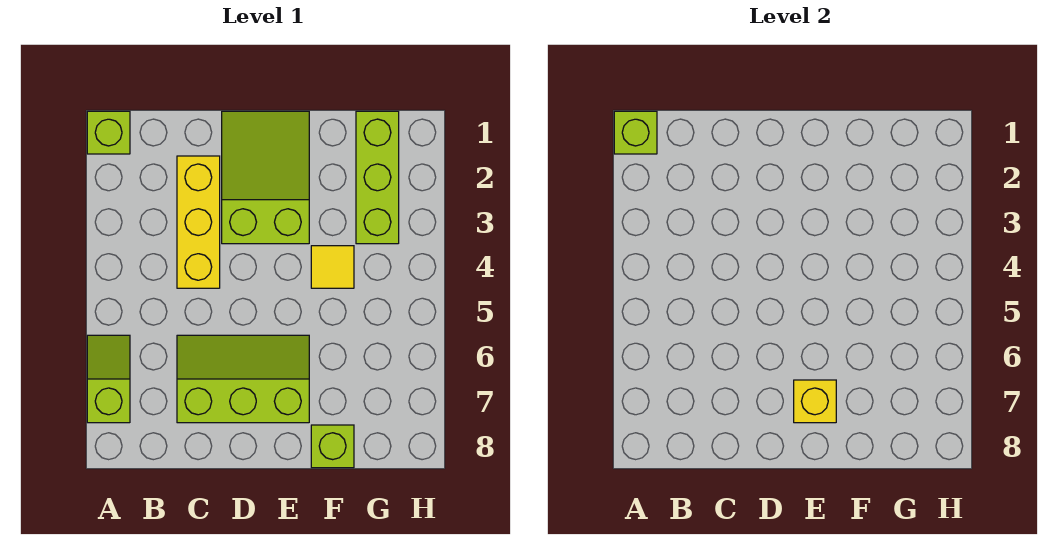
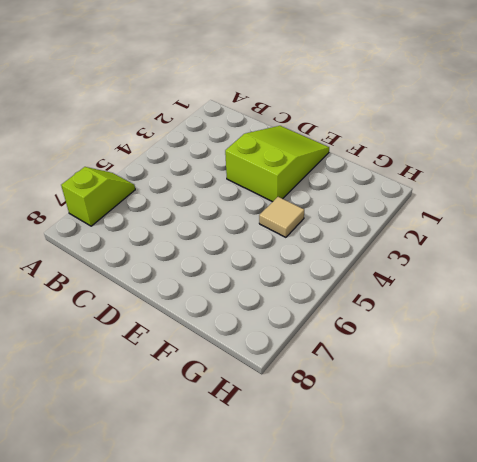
tan tile F4 level 1 -> yellow tile F4 level 1
none -> lime brick A1 level 1
none -> yellow brick C2:C4 level 1

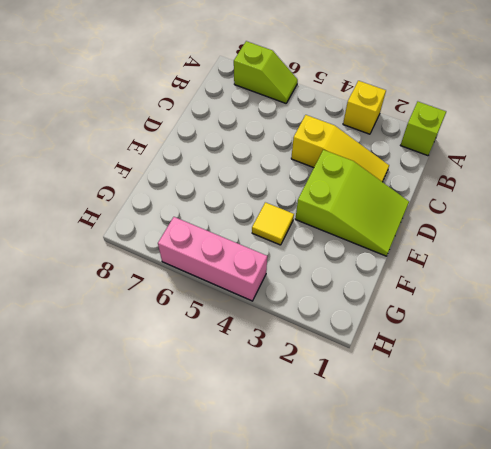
yellow brick A3 level 1 -> yellow brick E7 level 2
yellow slope C2:C4 level 1 top 4 -> yellow brick C2:C4 level 1
pink brick H4:H6 level 1 -> none
none -> lime slope C6:E7 level 1 top 7
none -> lime brick F8 level 1

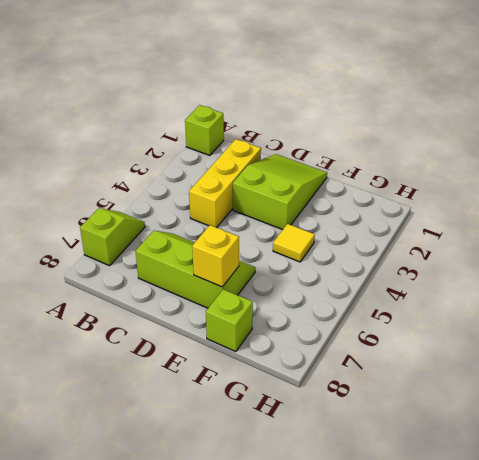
none -> lime brick G1:G3 level 1
none -> lime brick A1 level 2

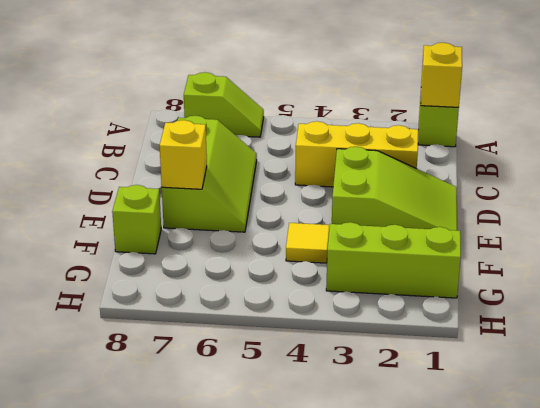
yellow brick A1 level 2 -> lime brick A1 level 2

